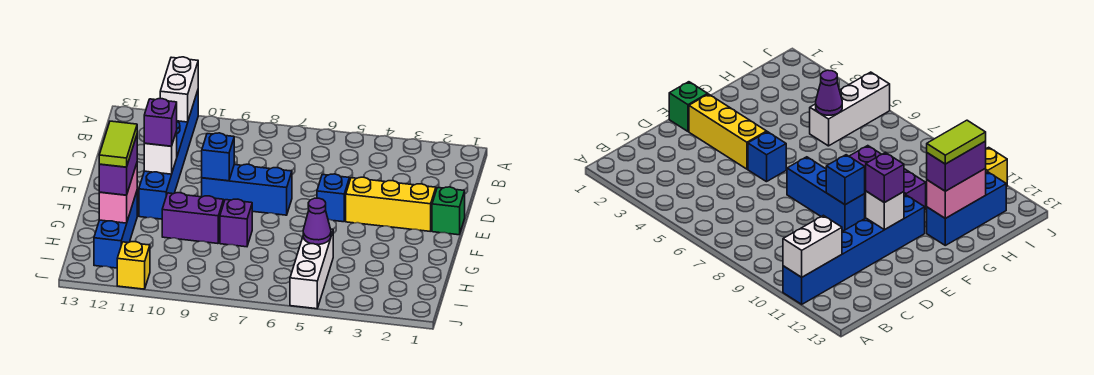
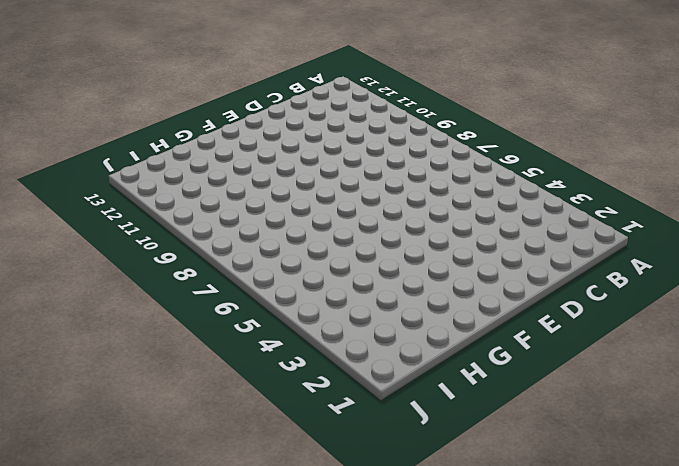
none -> blue brick A11:F11 level 1
none -> green brick E1 level 1
none -> yellow brick E2:E4 level 1

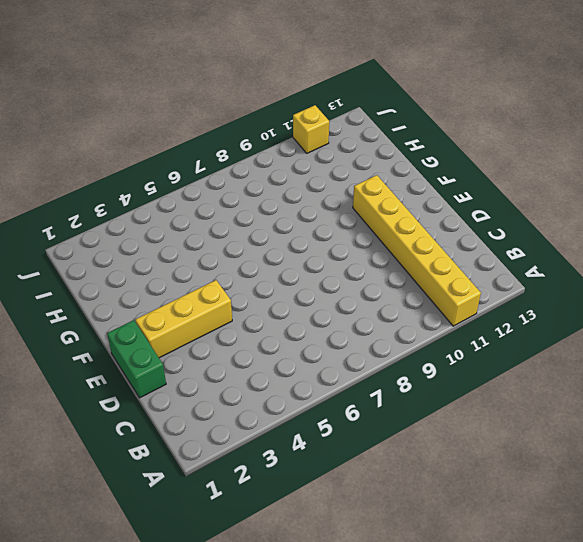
yellow brick A11:F11 level 1 -> blue brick A11:F11 level 1
green brick D1:E1 level 1 -> green brick E1 level 1
none -> blue brick E5 level 1
none -> blue brick E7:E9 level 1
none -> purple brick G8 level 1

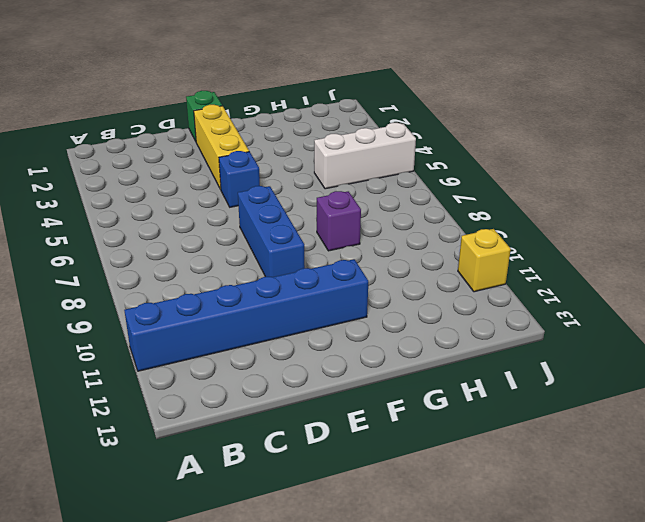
none -> purple brick G9:G10 level 1
none -> blue brick G12:I12 level 1
none -> white brick A11:B11 level 2

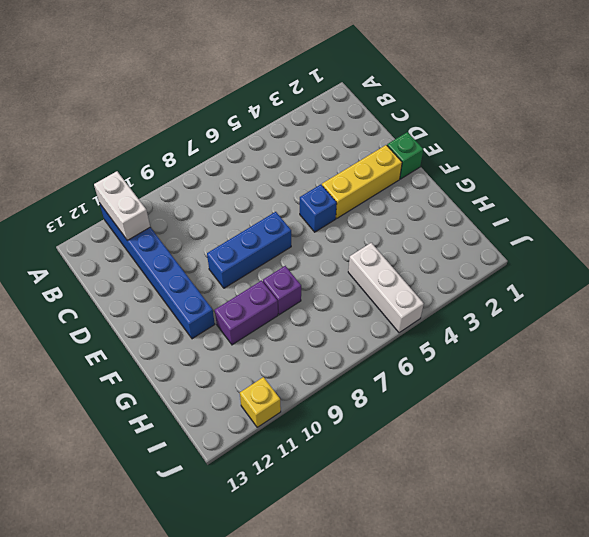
none -> blue brick G12:I12 level 1
none -> blue brick E9 level 2
none -> white brick E11 level 2

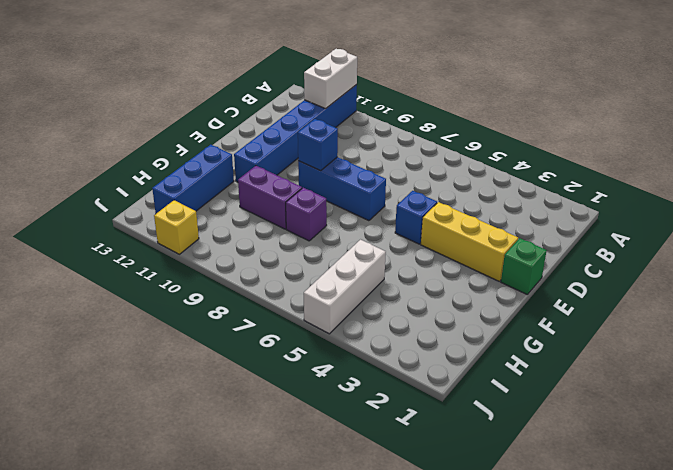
none -> white brick E11 level 2
none -> pink brick G12:H12 level 2
none -> purple cone H5 level 2

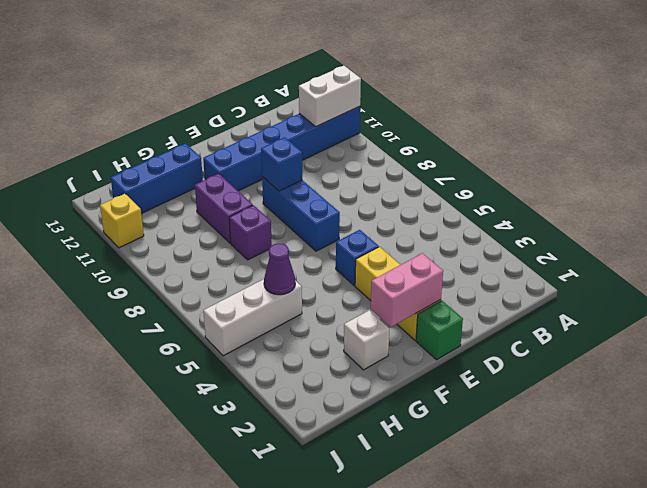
pink brick E2:F2 level 2 -> pink brick G12:H12 level 2
white brick G2 level 1 -> white brick E11 level 2
none -> purple brick E11 level 3
none -> purple brick G12:H12 level 3
none -> lime tile G12:H12 level 4

